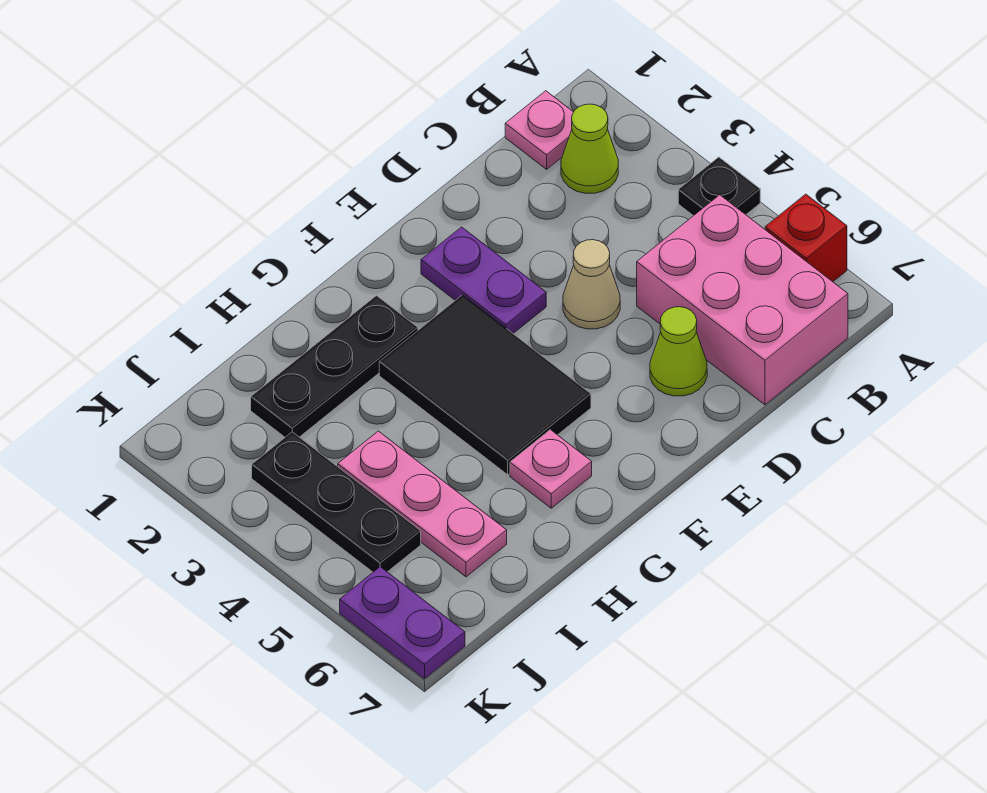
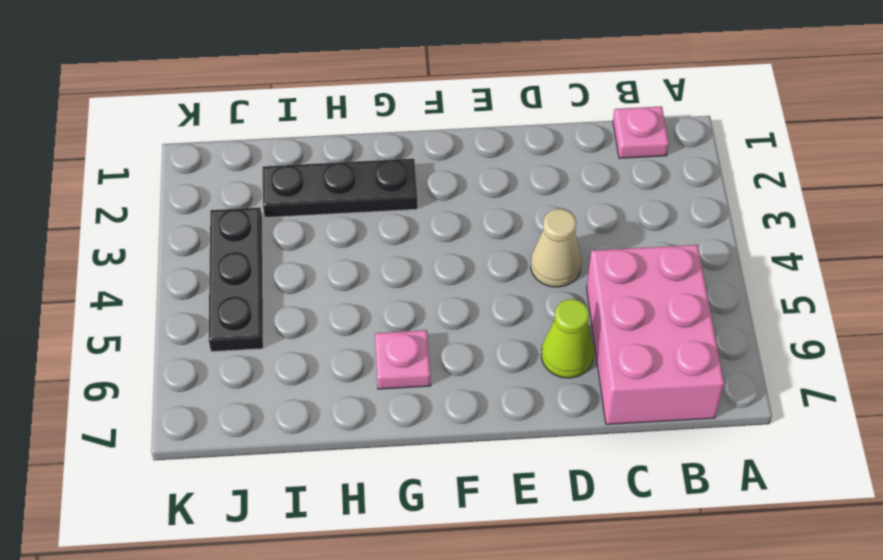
none -> black plate A4 level 1
none -> red brick A6 level 1
none -> lime cone B2 level 1

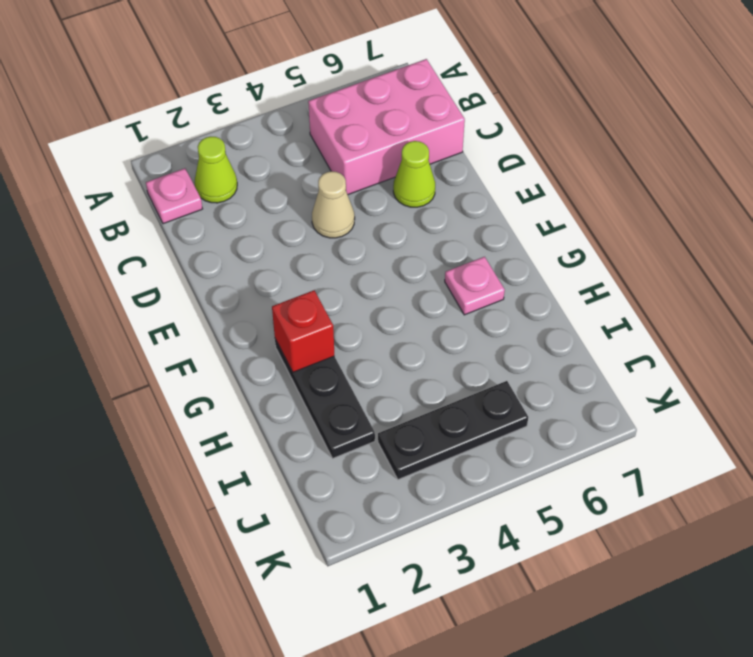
red brick G2 level 2 -> red brick A6 level 1
none -> black plate A4 level 1
none -> purple plate E2:E3 level 1
none -> black tile F3:G5 level 1

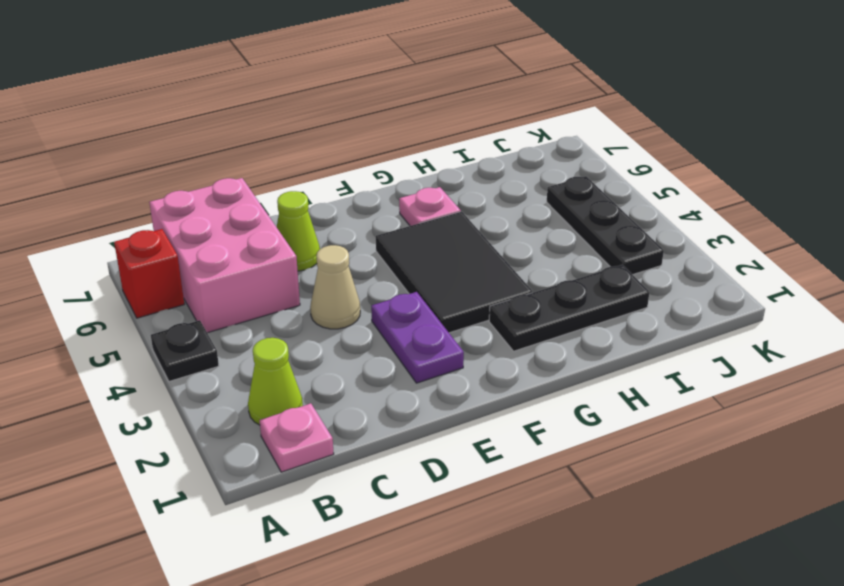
none -> pink plate I4:I6 level 1
none -> purple plate K6:K7 level 1

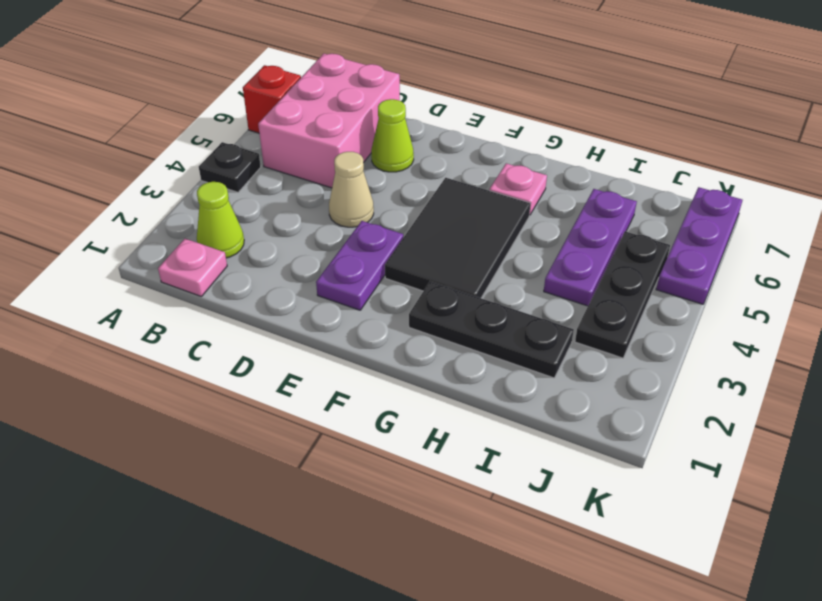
purple plate I4:I6 level 1 -> pink plate I4:I6 level 1
purple plate K5:K7 level 1 -> purple plate K6:K7 level 1

